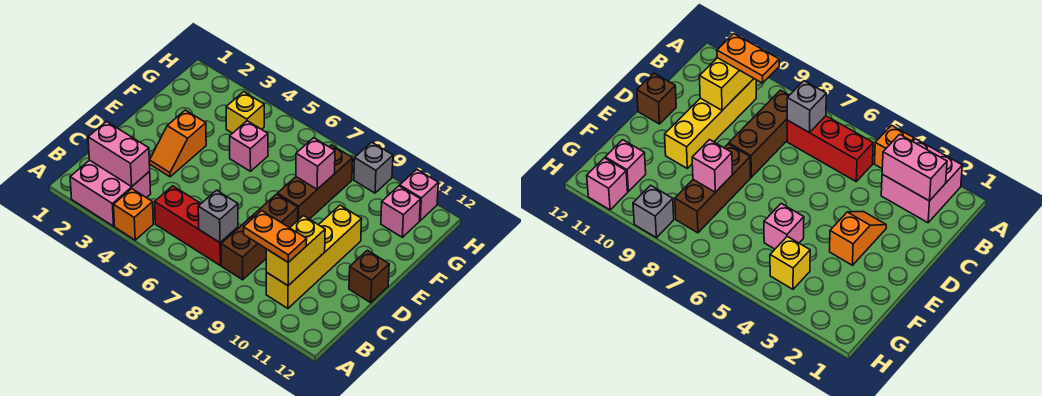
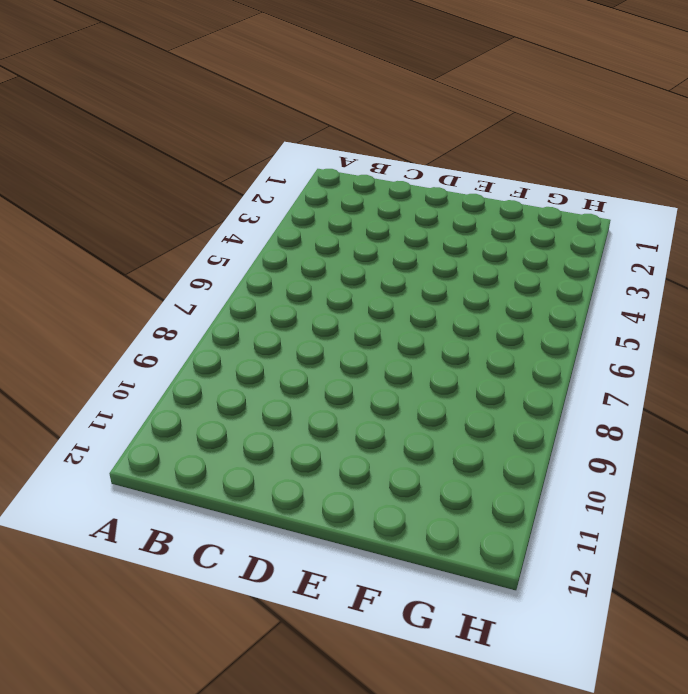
none -> pink brick A2:B3 level 1
none -> orange brick A4 level 1
none -> red brick B5:B7 level 1

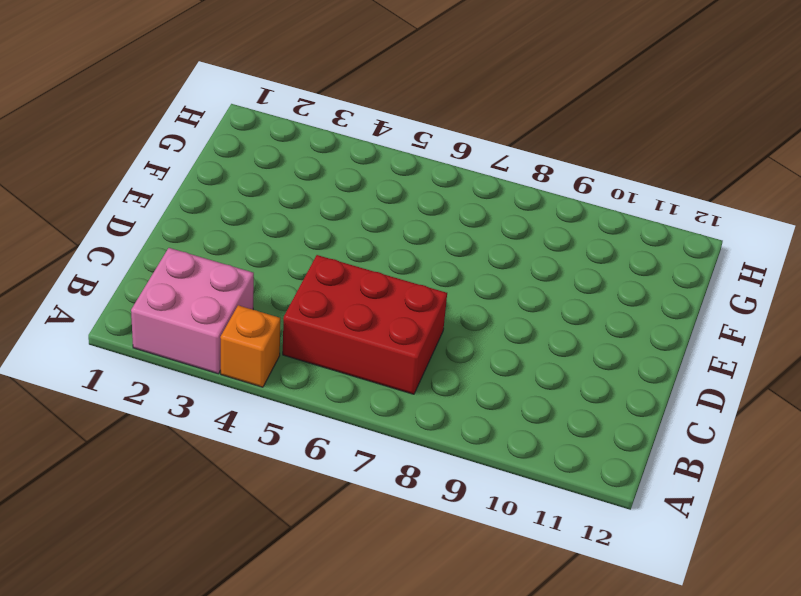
red brick B5:C7 level 1 -> red brick B5:B7 level 1
none -> brown brick B8:D8 level 1
none -> yellow brick B10:E10 level 1
none -> orange slope D3:E3 level 1 top E

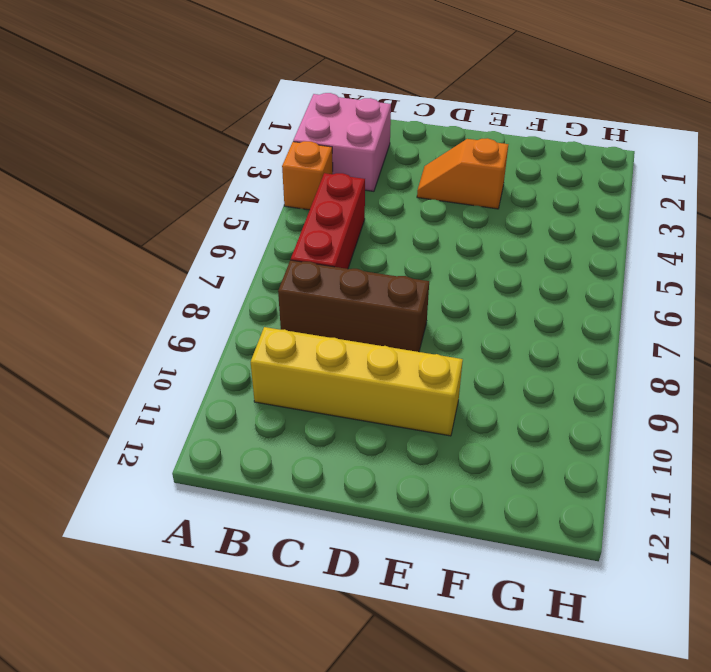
none -> brown brick D12 level 1
none -> brown brick E8:G8 level 1
none -> pink brick F5 level 1

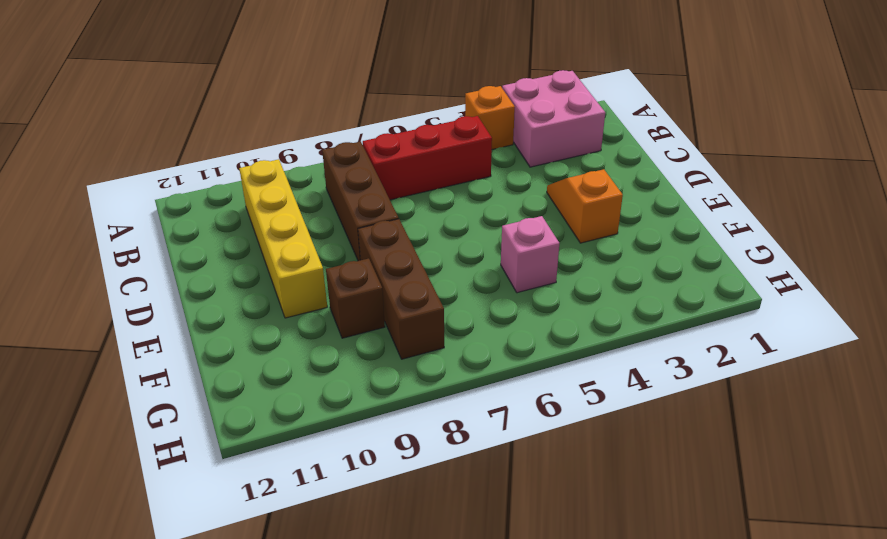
brown brick F9 level 1 -> brown brick D12 level 1
none -> yellow brick G4 level 1
none -> pink brick G11 level 1
none -> grey brick H9 level 1

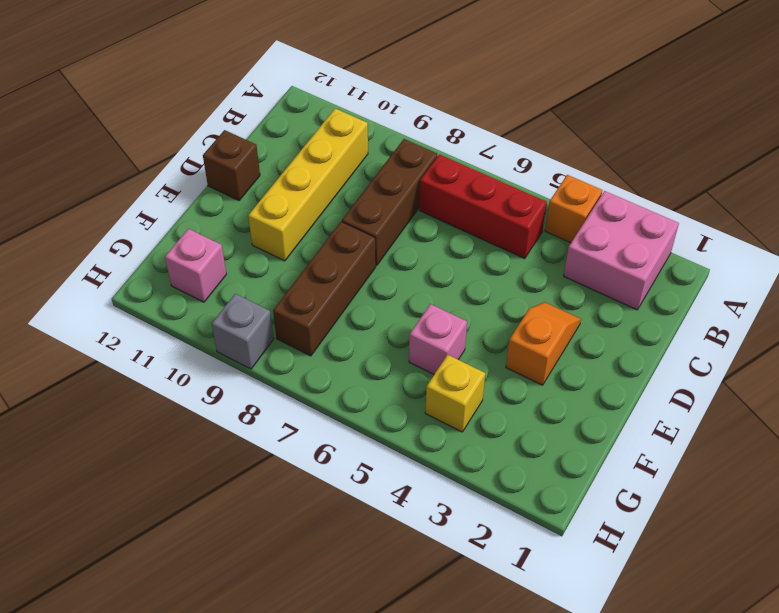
none -> pink brick H11 level 1
none -> pink brick B2:B3 level 2
none -> grey brick B7 level 2

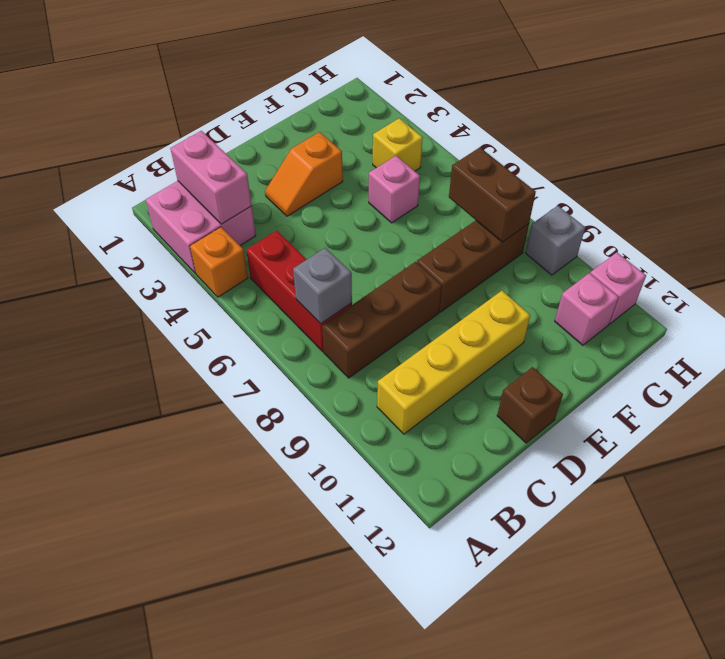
brown brick G7:G8 level 2 -> none
none -> yellow brick B10:C10 level 2
none -> pink brick F8 level 2
none -> orange plate B9:B10 level 3

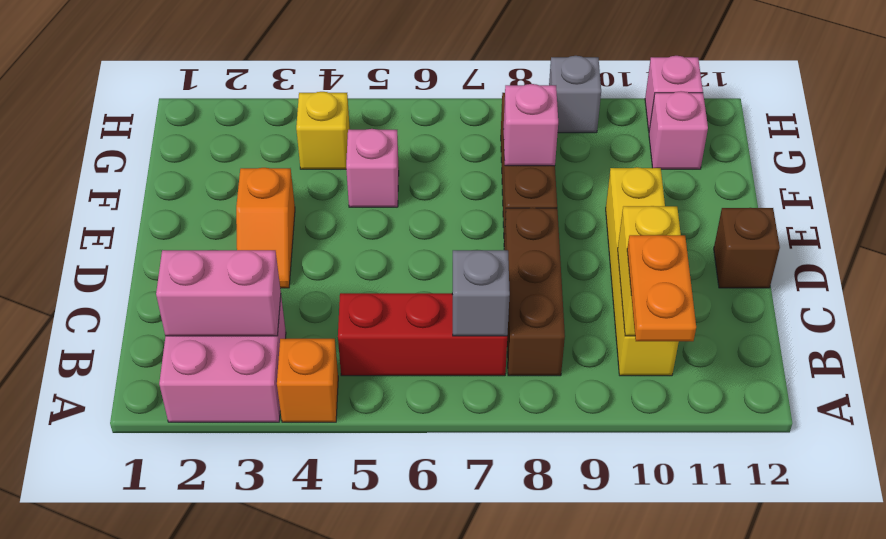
orange plate A10:B10 level 3 -> orange plate B9:B10 level 3

